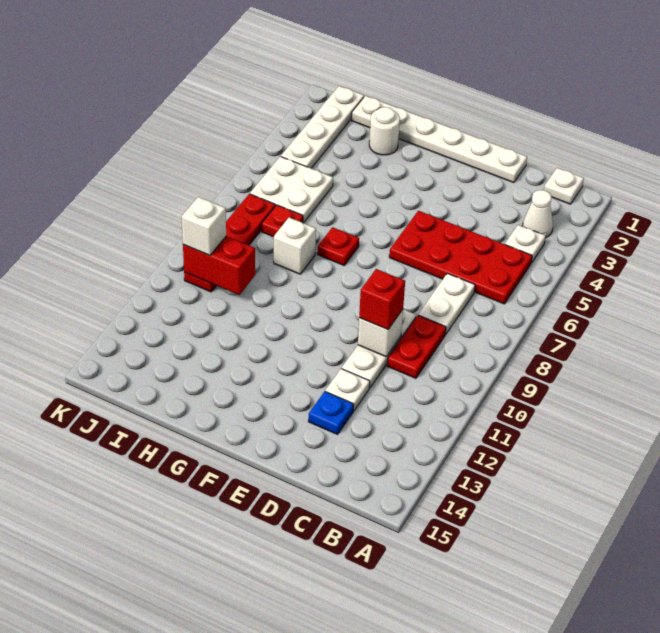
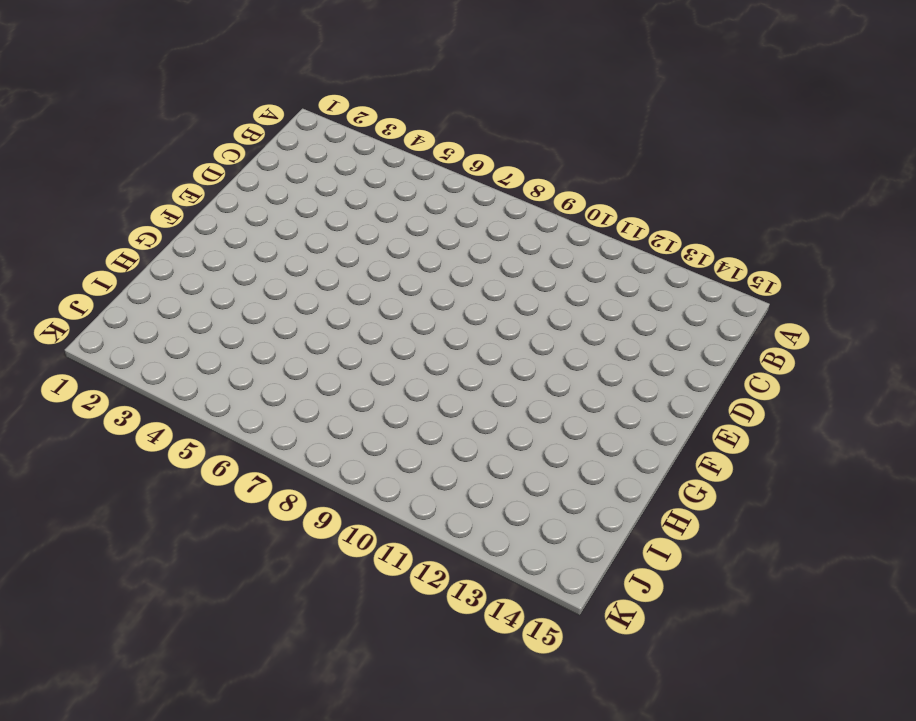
none -> white plate B1 level 1
none -> white cone B3 level 1
none -> white plate B4 level 1

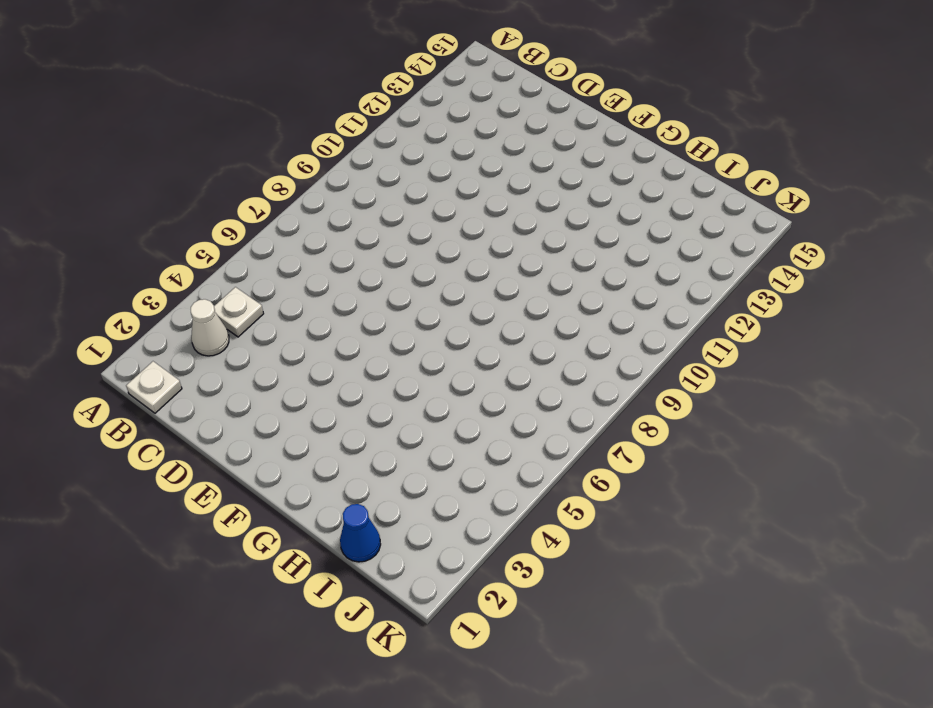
blue cone I1 level 1 -> white plate D1:I1 level 1
none -> red plate B5:E6 level 1
none -> white plate C7:C8 level 1
none -> red plate C9:C10 level 1

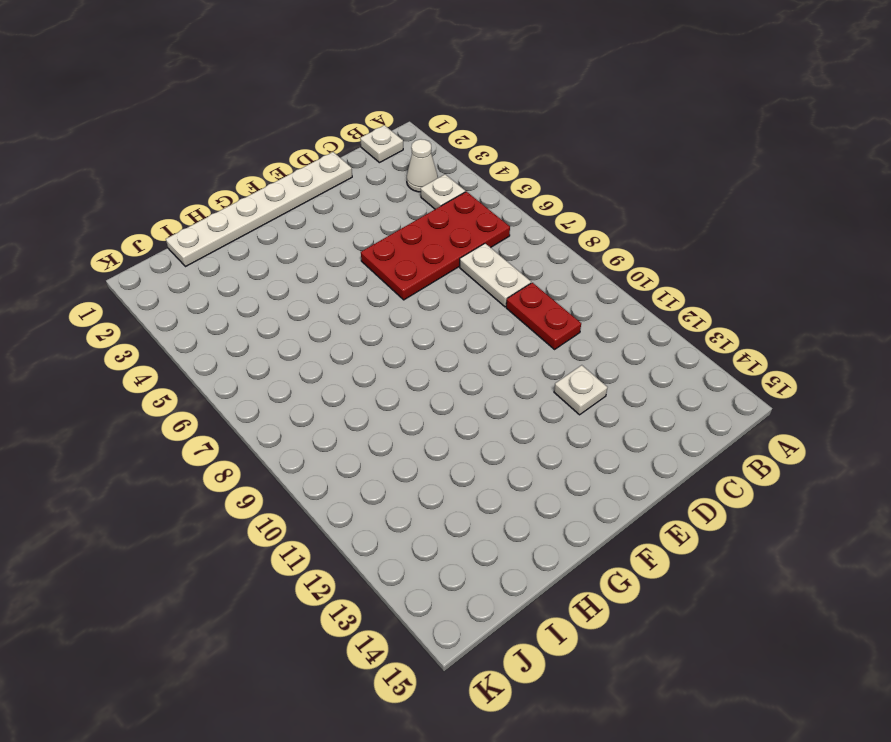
none -> white plate D9:D11 level 1
none -> blue plate D13 level 1
none -> red plate G7 level 1

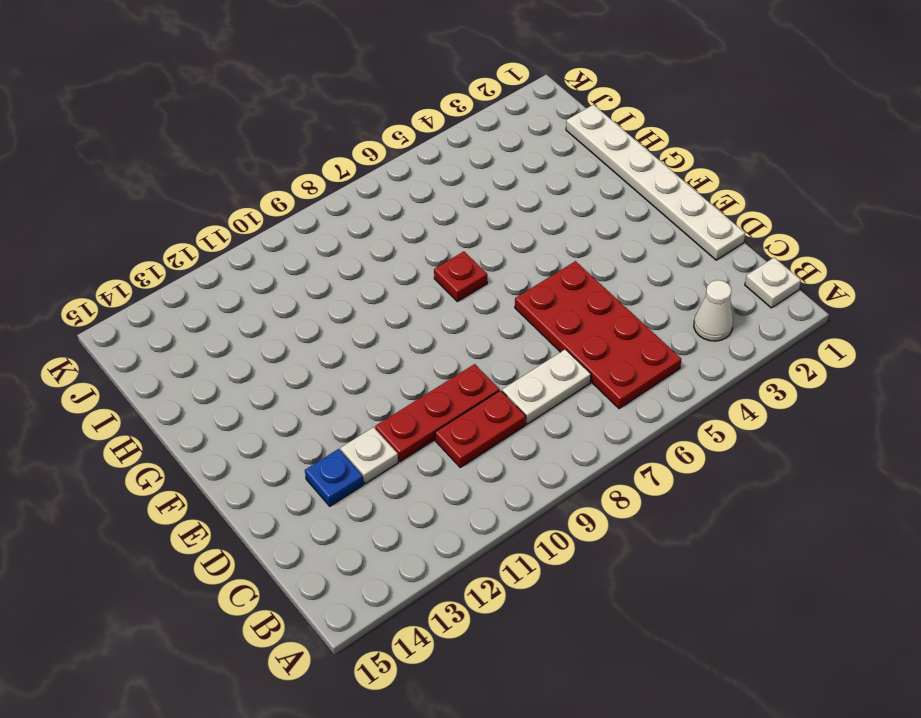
red plate D9:D11 level 1 -> white plate D9:D11 level 1
none -> white plate B4 level 1
none -> white round brick H2 level 1
none -> white brick H8 level 1

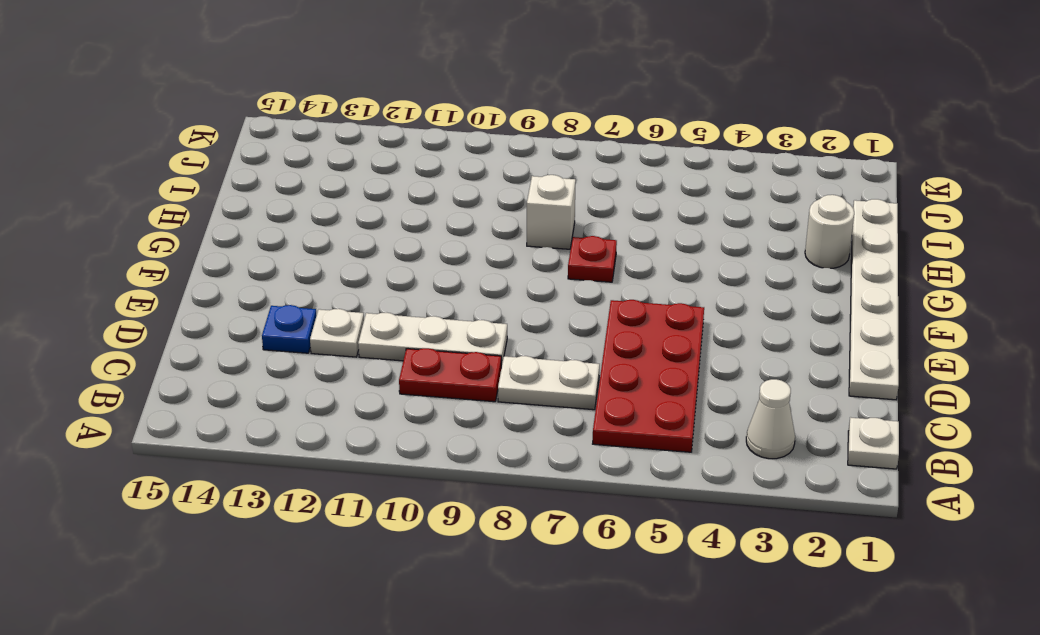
none -> white plate B4 level 1
none -> white plate I5:J6 level 1
none -> red plate I7 level 1

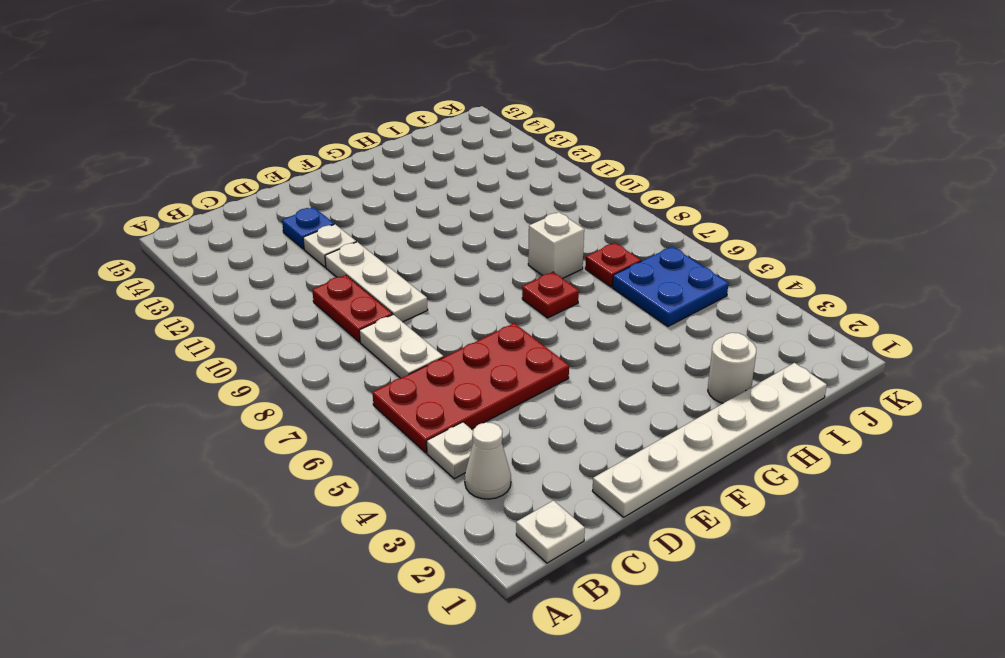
blue plate I5:J6 level 1 -> white plate I5:J6 level 1
none -> white plate J1:J4 level 1
none -> red plate J7:J10 level 1
none -> white brick D10 level 2

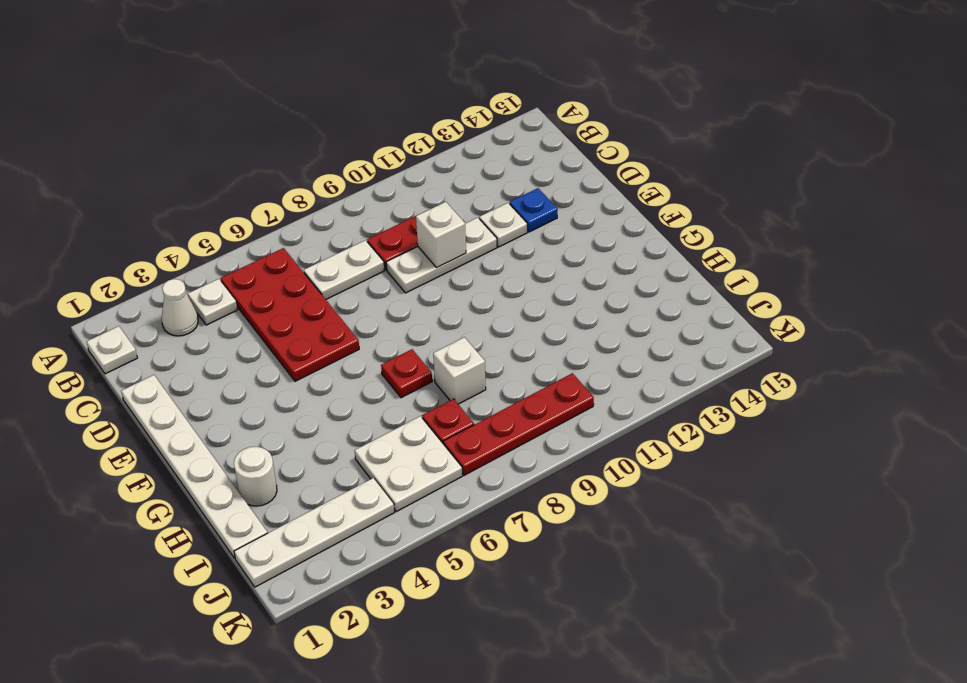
none -> red brick I10:J10 level 2
none -> red brick D10 level 3
none -> white brick J10 level 3

